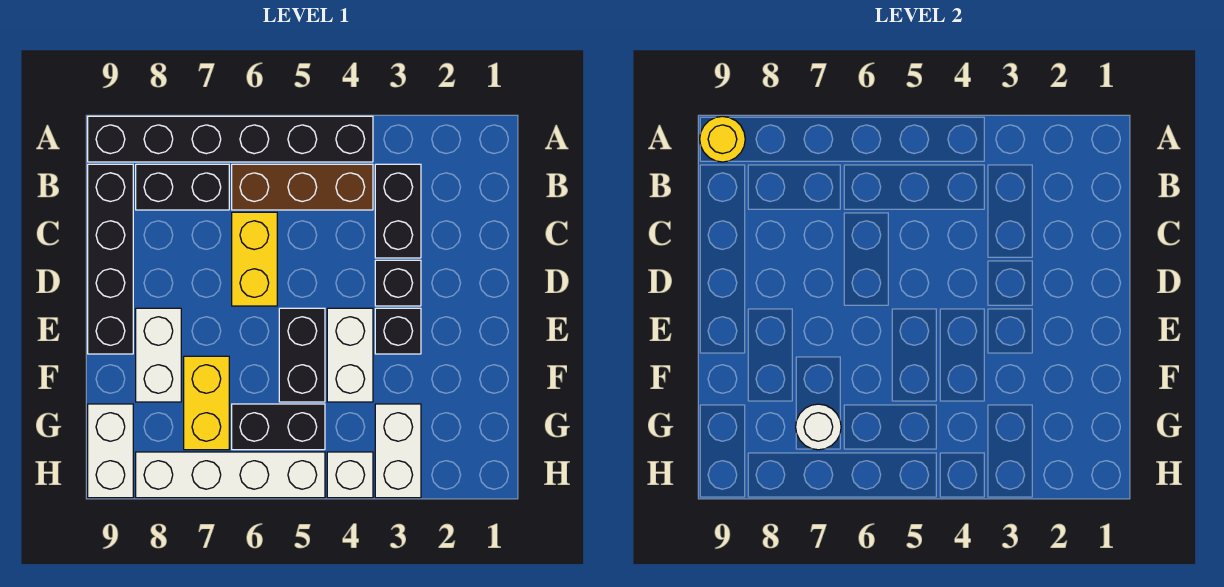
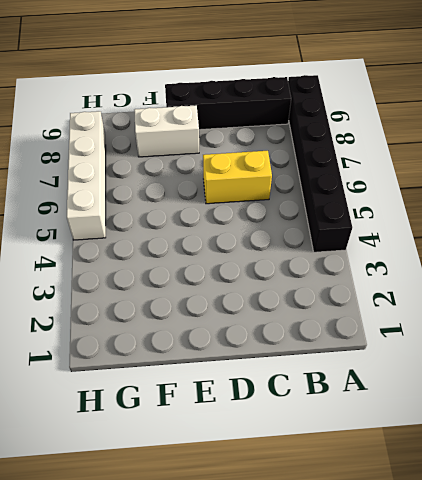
none -> black brick B3:C3 level 1
none -> brown brick B4:B6 level 1
none -> black brick B7:B8 level 1

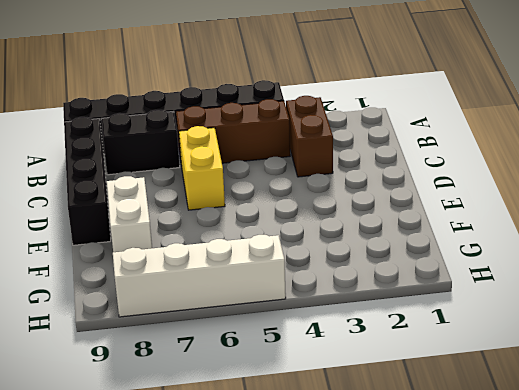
brown brick B3:C3 level 1 -> black brick B3:C3 level 1
none -> black brick D3 level 1
none -> black brick E3 level 1
none -> white brick E4:F4 level 1

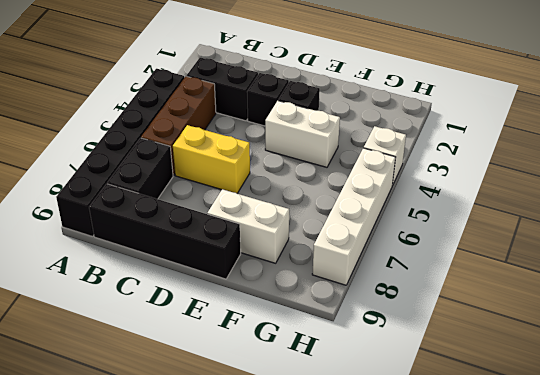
none -> black brick E5:F5 level 1
none -> yellow brick F7:G7 level 1
none -> white brick G3:H3 level 1

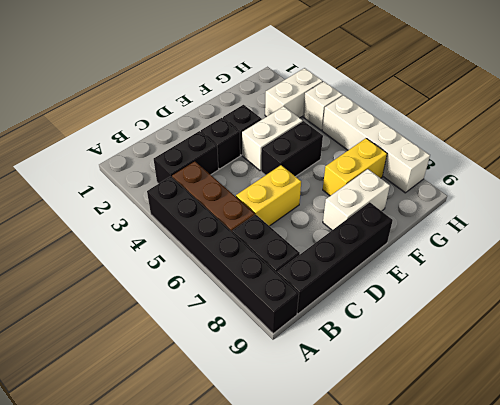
none -> black brick G5:G6 level 1
none -> white brick G9:H9 level 1
none -> yellow round brick A9 level 2

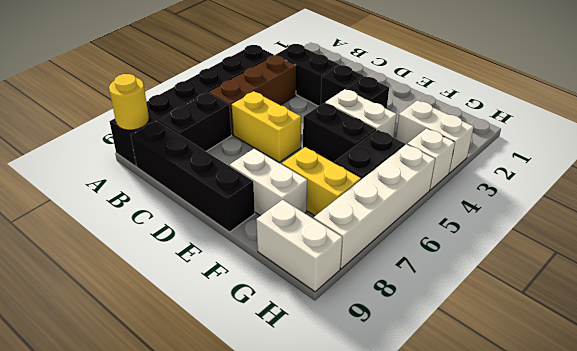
none -> white round brick G7 level 2

